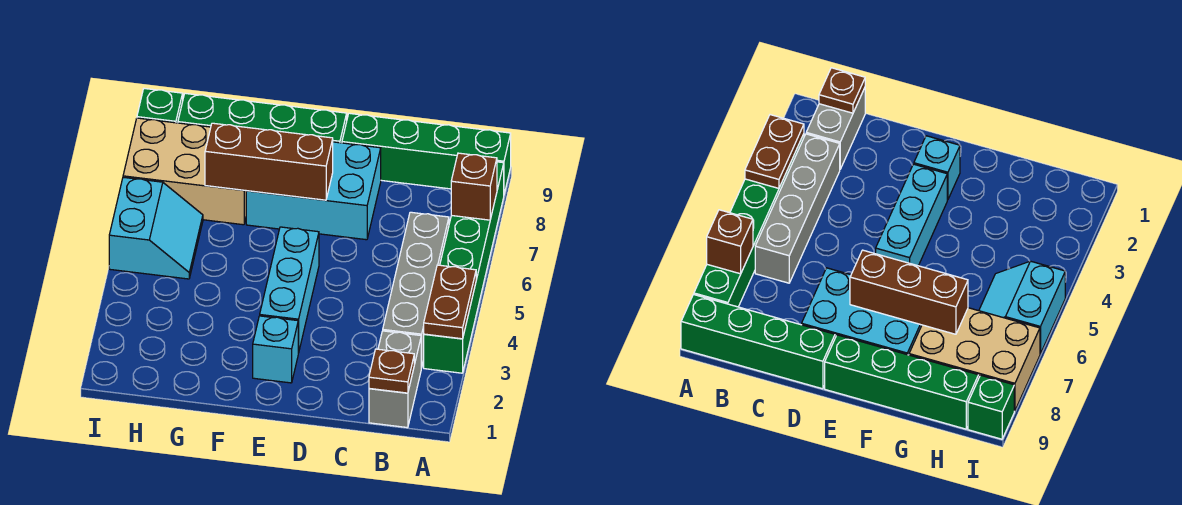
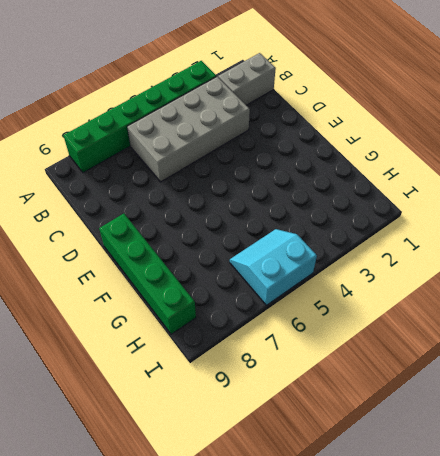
grey brick B3:C6 level 1 -> grey brick B3:B6 level 1
none -> green brick A9:D9 level 1
none -> cyan brick D7:F8 level 1
none -> cyan brick E2 level 1

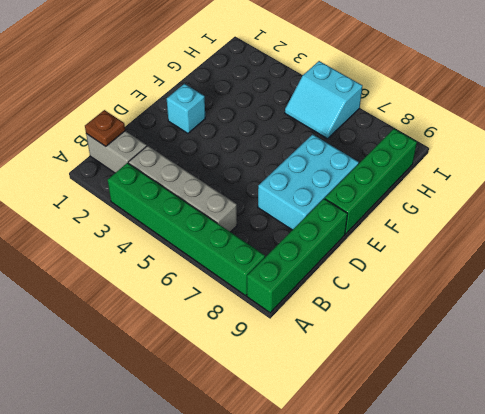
none -> cyan brick E3:E5 level 1
none -> tan brick G7:I8 level 1
none -> green brick I9 level 1

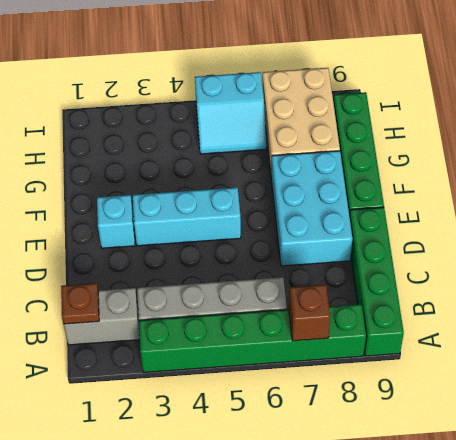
none -> green brick I9 level 1
none -> brown plate A3:A4 level 2
none -> brown brick E7:G7 level 2

